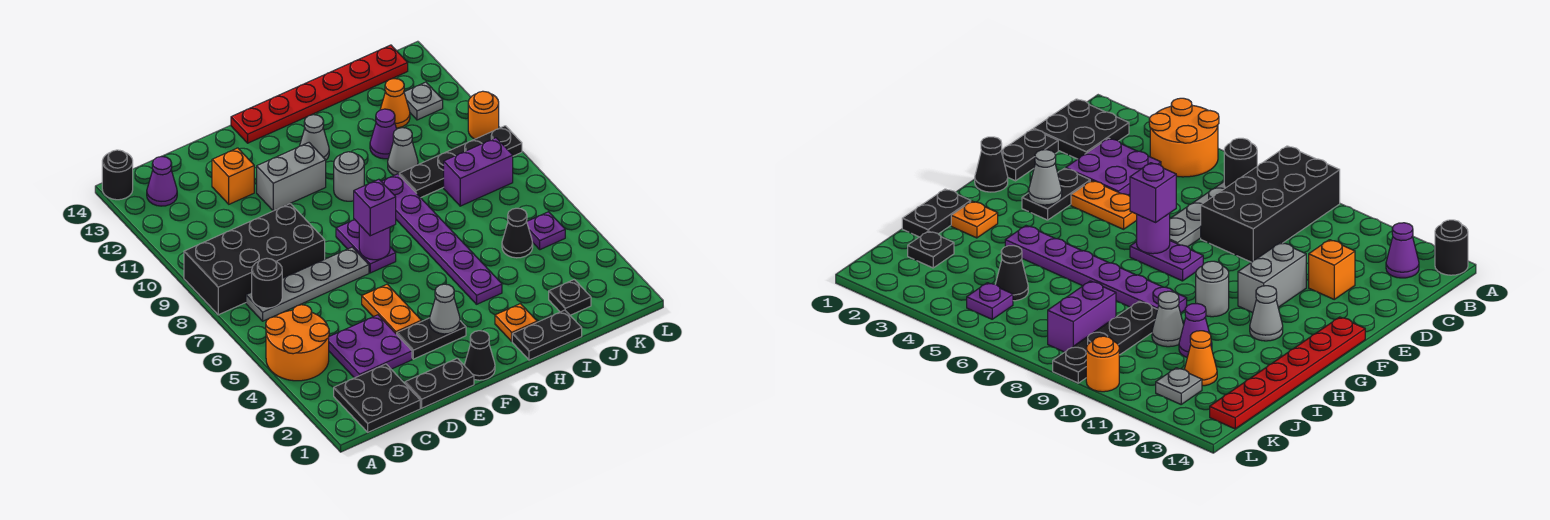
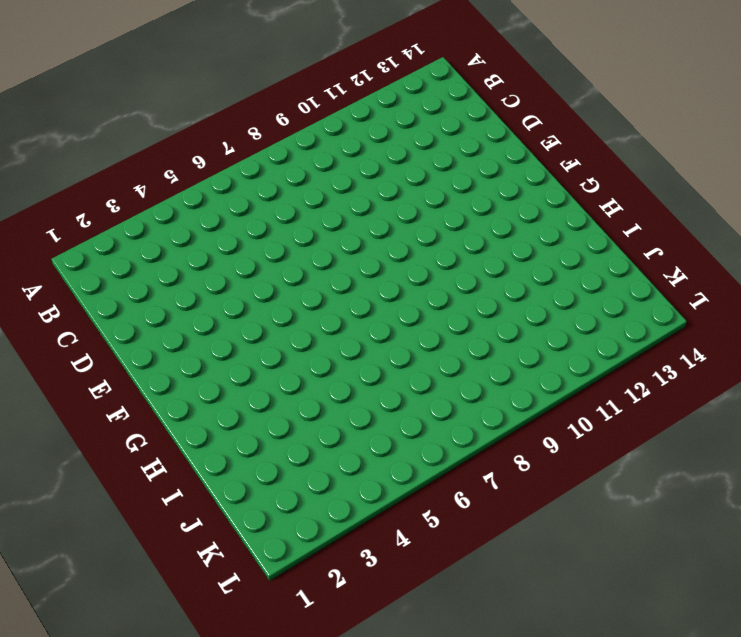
none -> orange round brick A4:B5 level 1
none -> black brick A8:D9 level 1
none -> black round brick A14 level 1
none -> black plate B1:C2 level 1

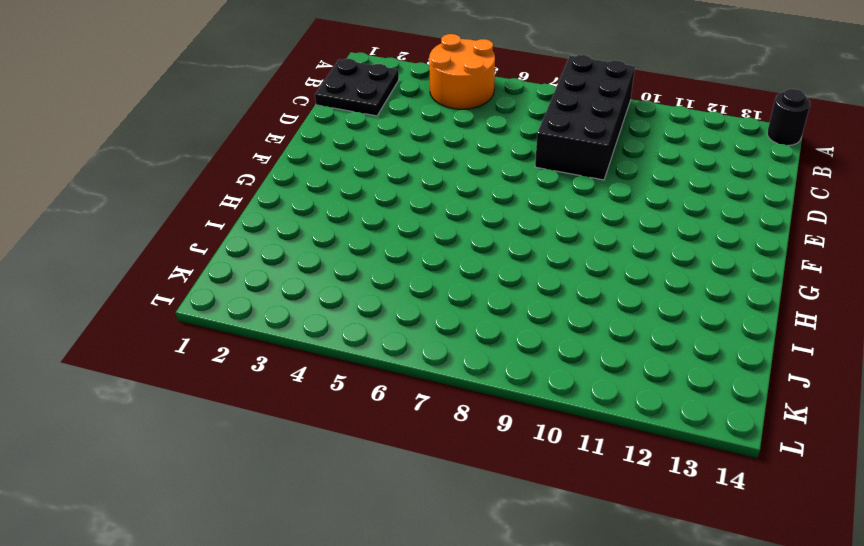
none -> grey plate B7:E7 level 1
none -> purple cone B13 level 1
none -> purple plate C3:D4 level 1
none -> black plate D1:E1 level 1

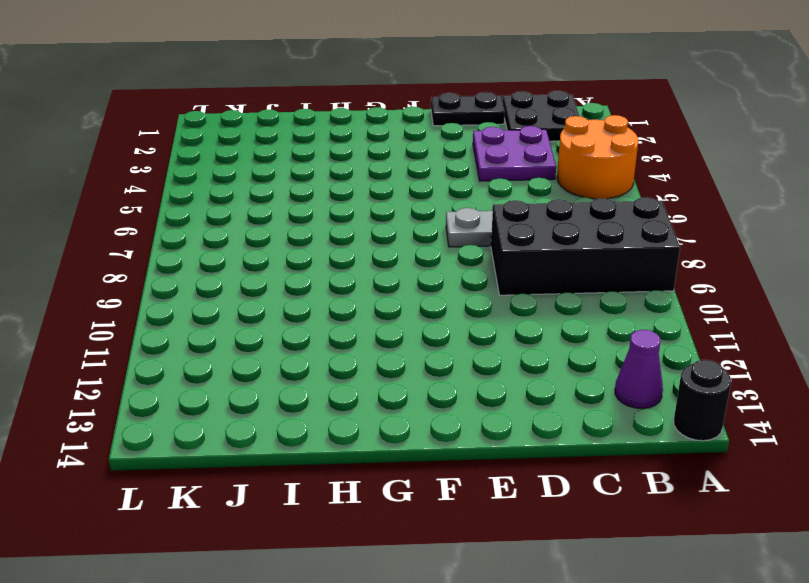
none -> orange brick D12 level 1
none -> black plate E3:F3 level 1
none -> orange plate E4:E5 level 1
none -> grey brick E11:F11 level 1

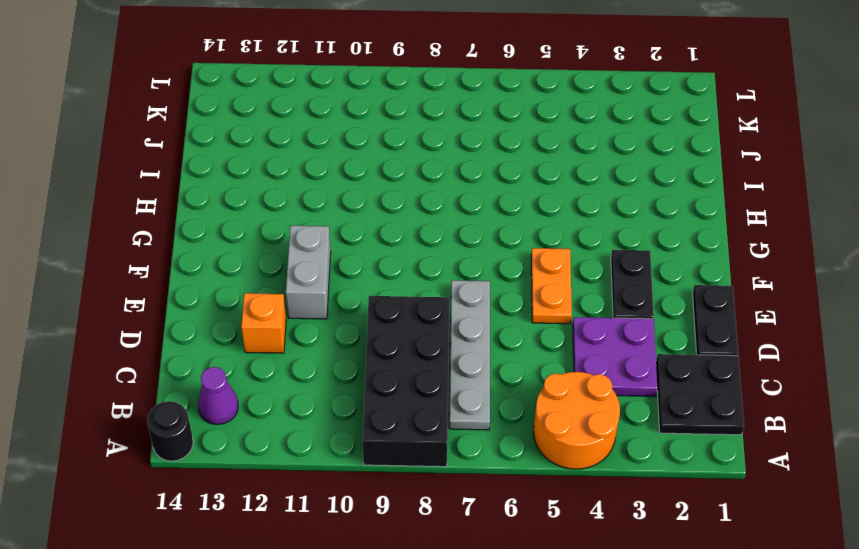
orange plate E5:F5 level 1 -> orange plate E4:E5 level 1
none -> black cone F1 level 1
none -> purple plate F7:F8 level 1
none -> red plate F14:K14 level 1
none -> grey round brick G10 level 1

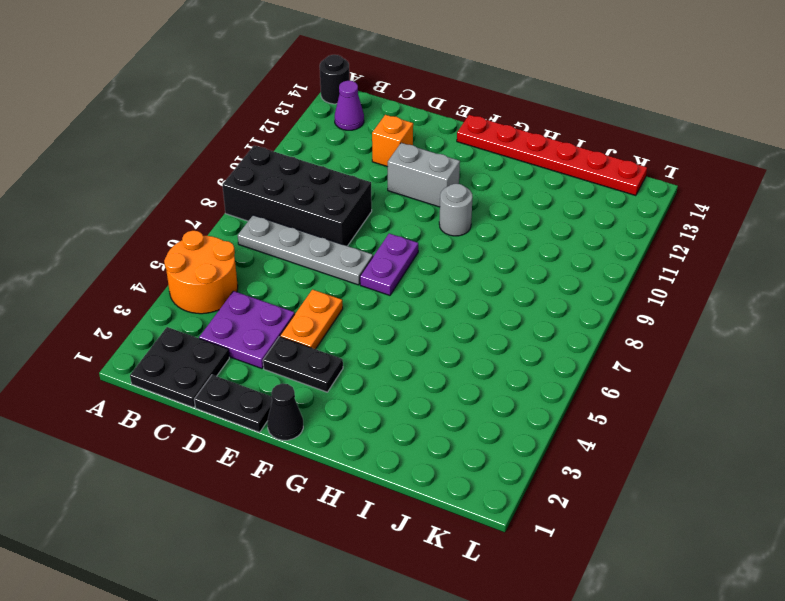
none -> grey cone G12 level 1
none -> black plate H1:I1 level 1
none -> orange plate H2 level 1
none -> purple plate H4:H9 level 1

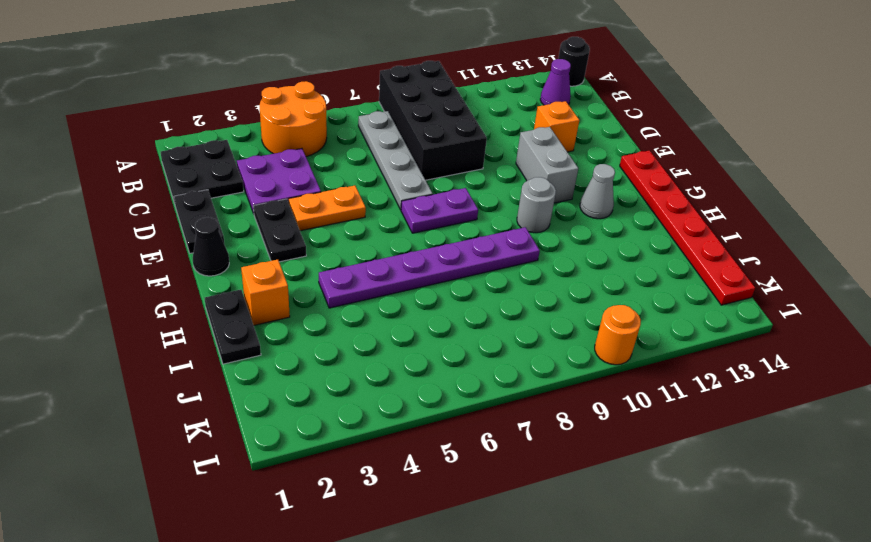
orange brick H2 level 1 -> orange plate H2 level 1
none -> black plate I9:L9 level 1
none -> grey cone I10 level 1
none -> purple cone I11 level 1
none -> black plate J2 level 1

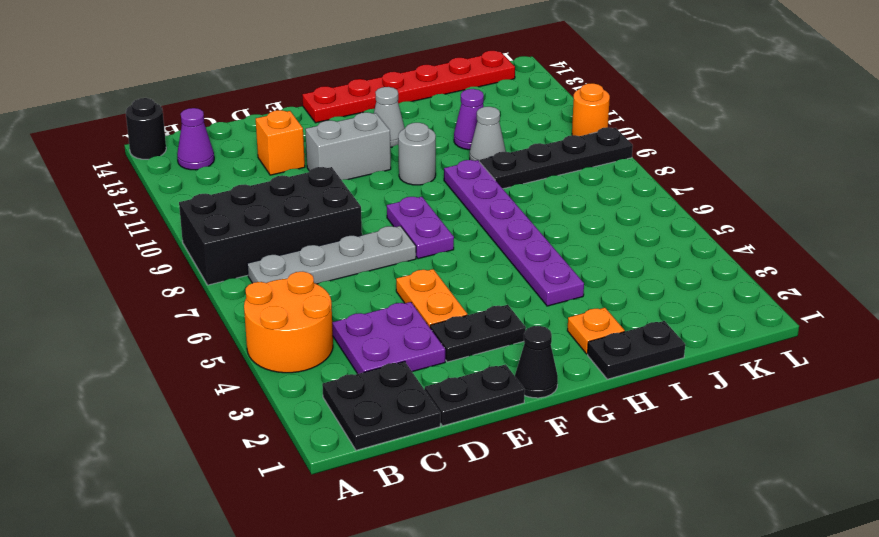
none -> black plate J2 level 1
none -> black cone J5 level 1
none -> purple brick J8:K8 level 1
none -> orange cone J12 level 1

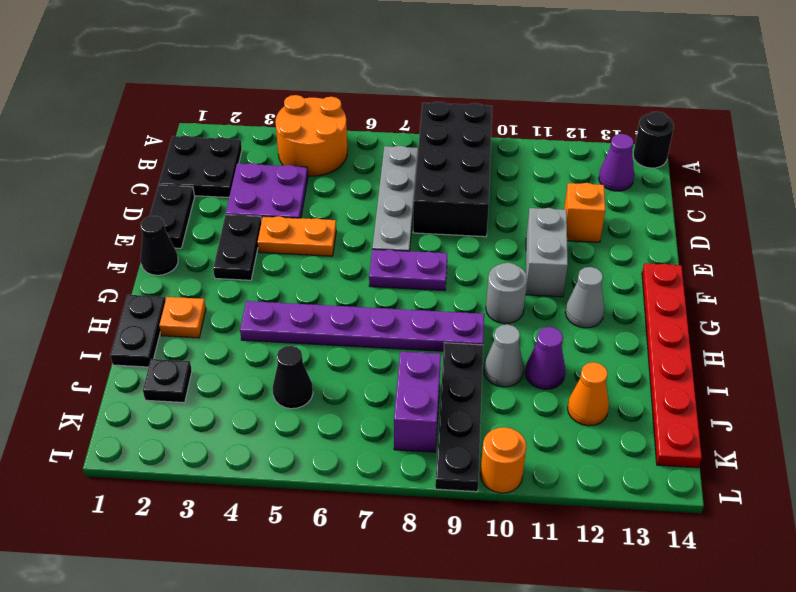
none -> purple plate K5 level 1
none -> grey plate K12 level 1
none -> black round brick B7 level 2
none -> grey cone F3 level 2

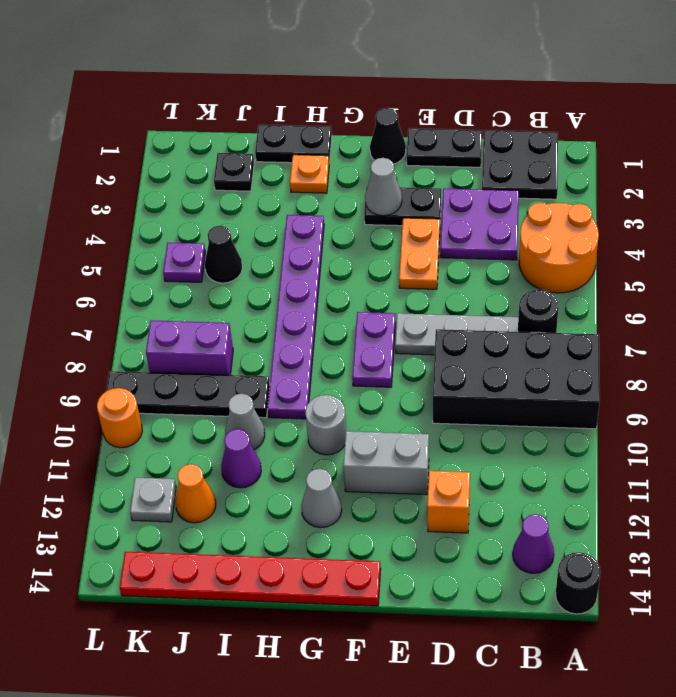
none -> purple round brick F7 level 2
none -> purple brick F7 level 3

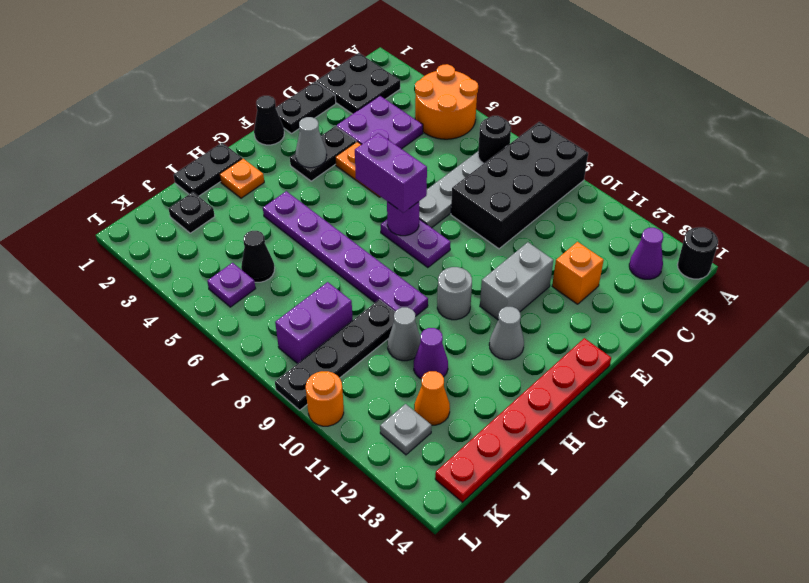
purple brick F6:F7 level 3 -> purple brick F7 level 3

